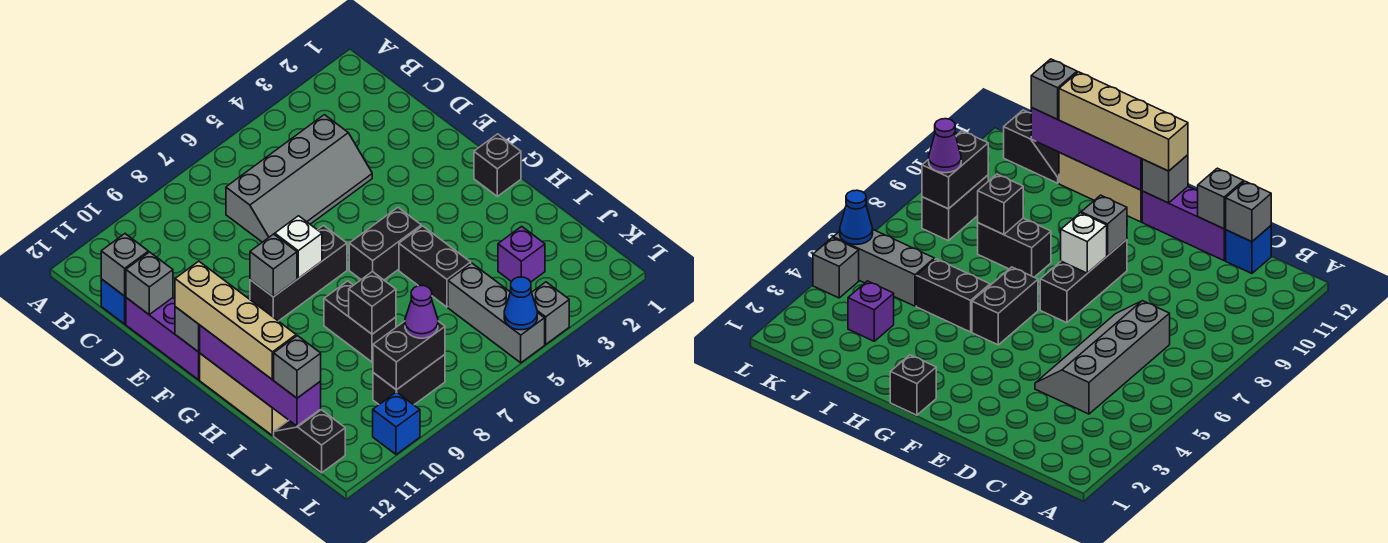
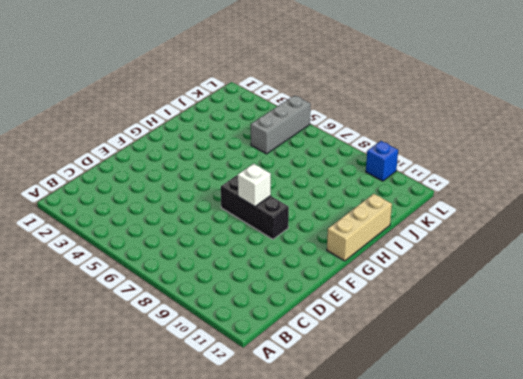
none -> grey slope C4:D7 level 1 top C
none -> blue brick C12 level 1
none -> purple brick D12:F12 level 1

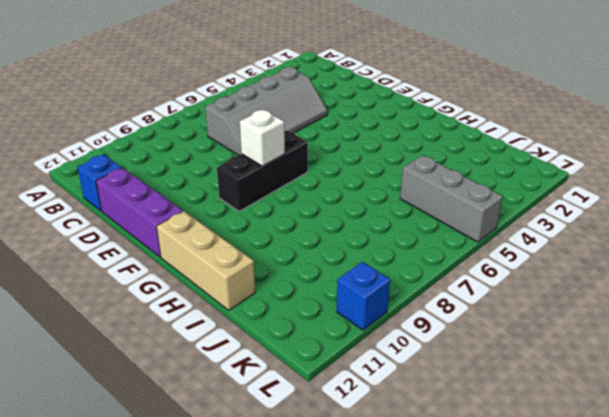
none -> black brick G1 level 1
none -> black brick G5:G6 level 1
none -> black brick H5:I5 level 1

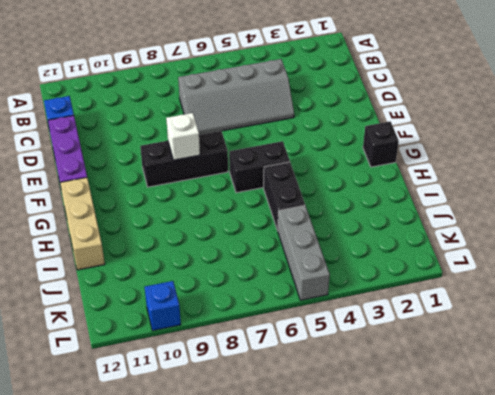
none -> black brick H8:I8 level 1
none -> purple brick J3 level 1
none -> black slope J12:K12 level 1 top K

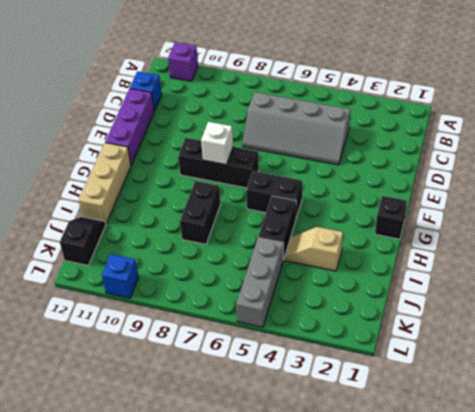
purple brick A11 level 1 -> purple brick J3 level 1
tan slope I3:I4 level 1 top 3 -> none
none -> black brick K8:K9 level 1
none -> grey brick L4 level 1
none -> grey brick C12 level 2

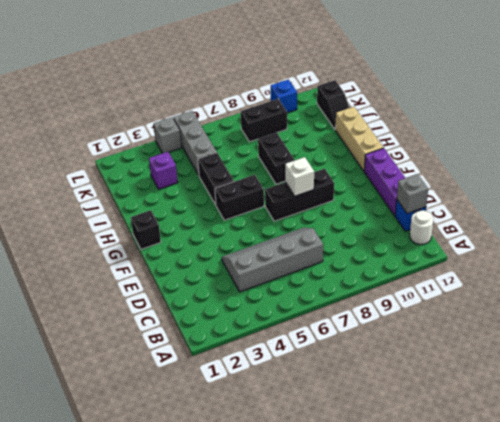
white round brick B12 level 1 -> none
none -> grey brick D12 level 2
none -> grey brick F9 level 2
none -> grey brick F12 level 2

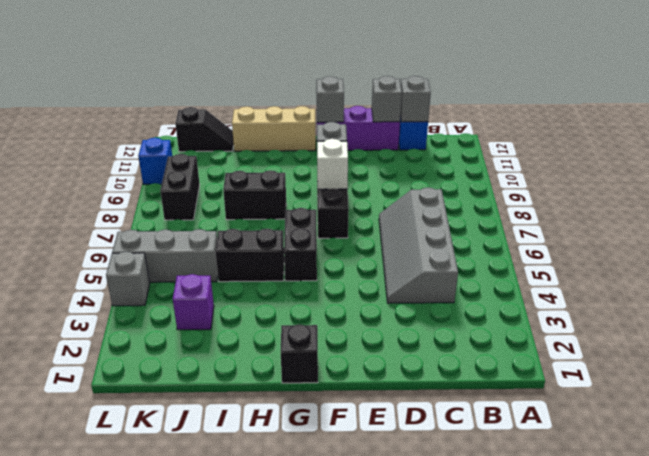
none -> purple brick G12:J12 level 2
none -> black brick I8 level 2
none -> black brick K8:K9 level 2

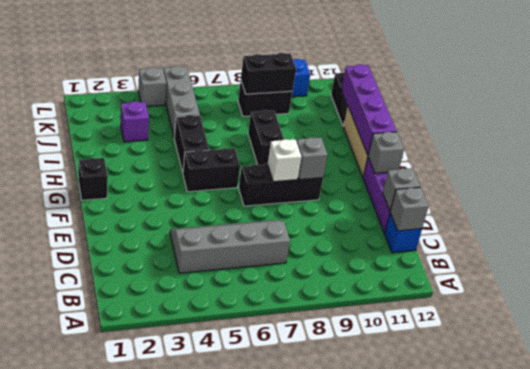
none -> black brick I8 level 2
none -> blue cone L5 level 2
none -> tan brick F12:I12 level 3

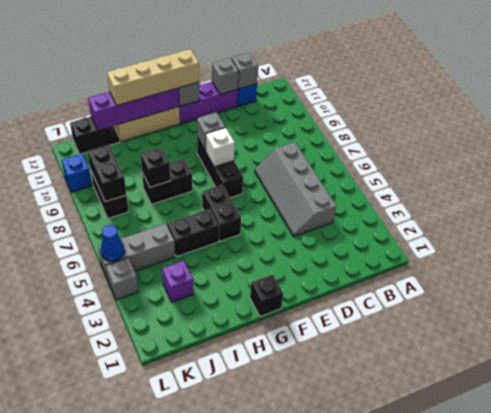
none -> grey brick J12 level 3
none -> purple cone K8 level 3

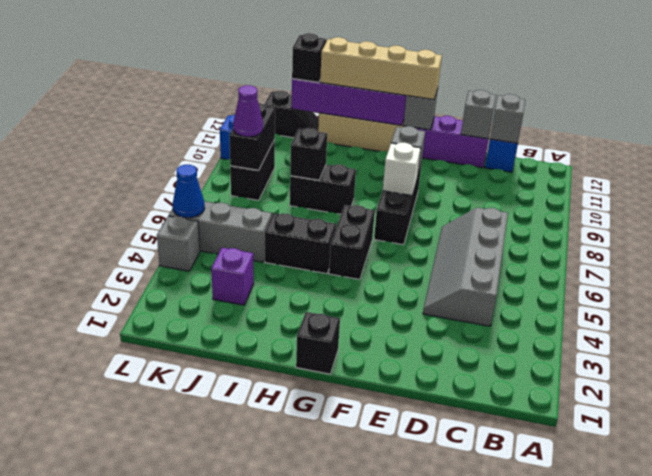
black brick J12 level 3 -> grey brick J12 level 3

